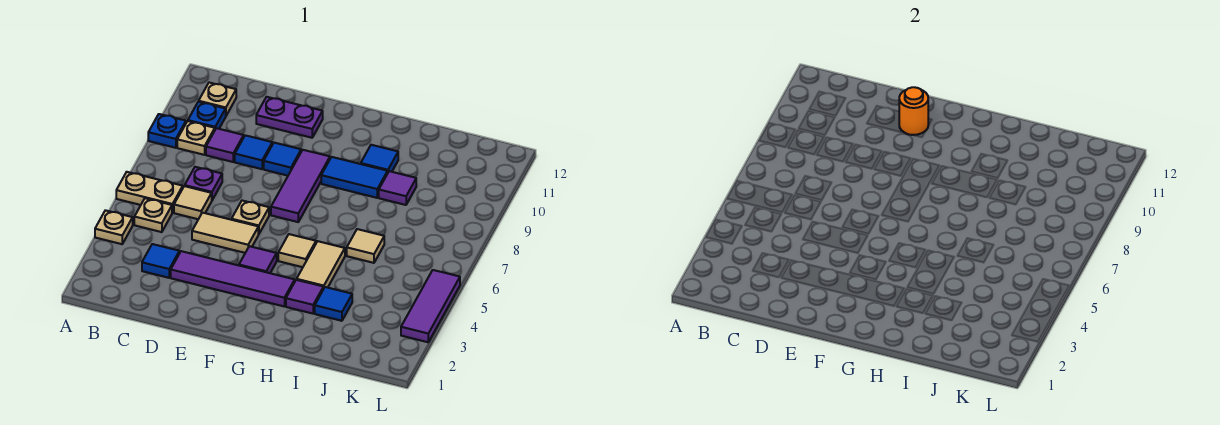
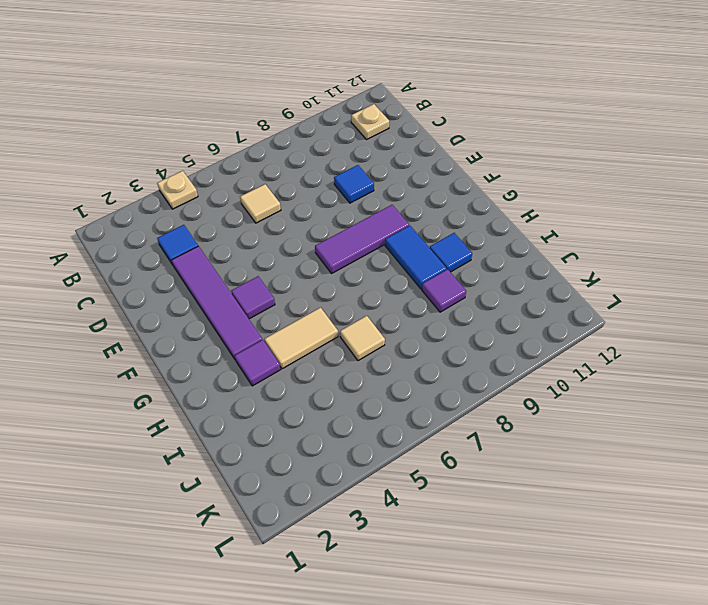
none -> tan plate A6:B6 level 1
none -> blue plate A9 level 1
none -> tan plate B5 level 1

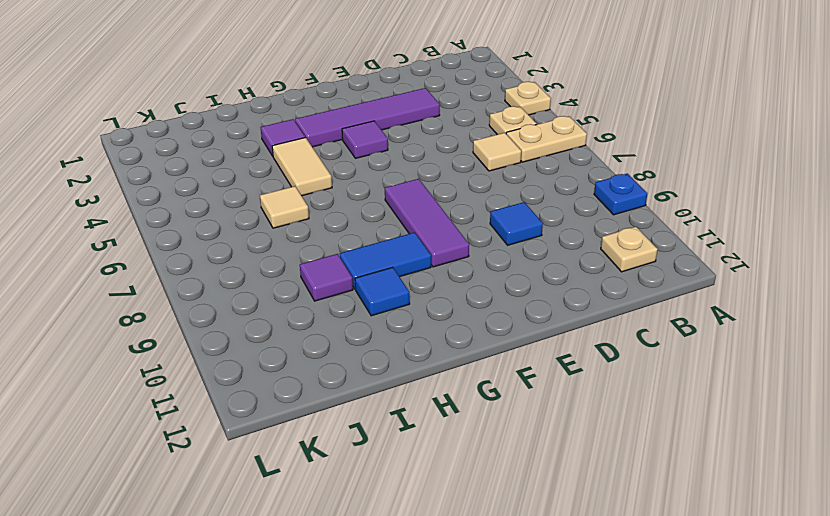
none -> tan plate B9 level 1
none -> blue plate B10 level 1
none -> blue tile C3 level 1

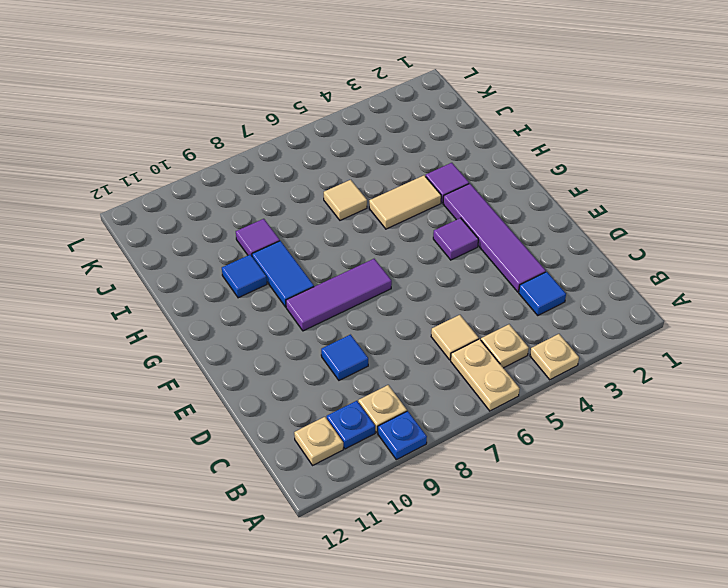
none -> purple plate C7 level 1
none -> purple tile C9 level 1
none -> tan tile D5:E5 level 1

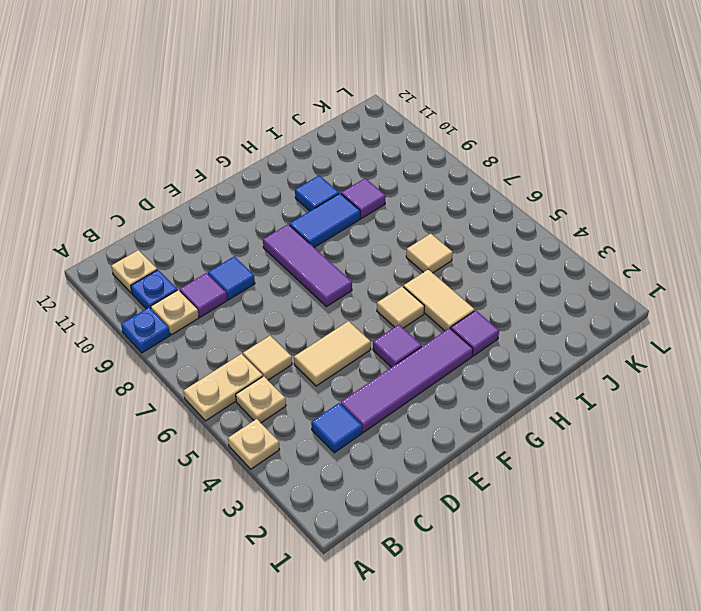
none -> purple plate C7 level 1
none -> purple plate D11:E11 level 1
none -> tan plate E6 level 1

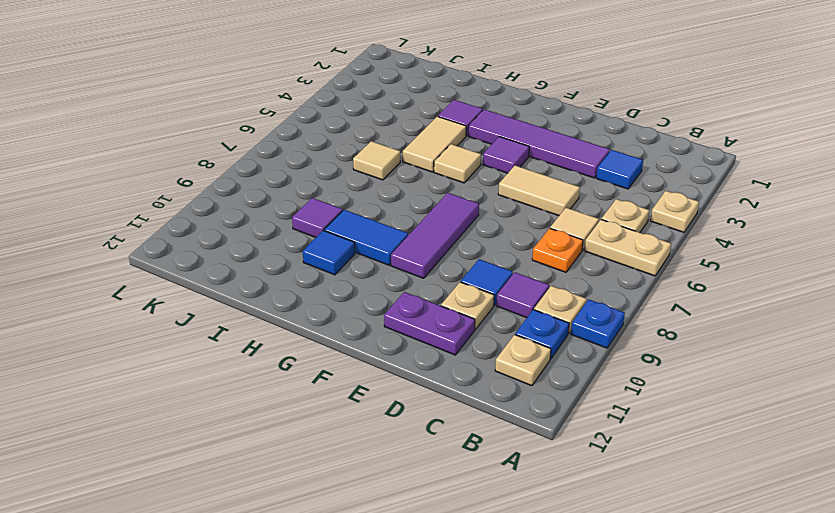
orange plate C7 level 1 -> purple plate C7 level 1
tan plate D10 level 1 -> tan plate E6 level 1
none -> blue tile E9 level 1
none -> blue tile I3 level 1
none -> purple tile L3:L5 level 1

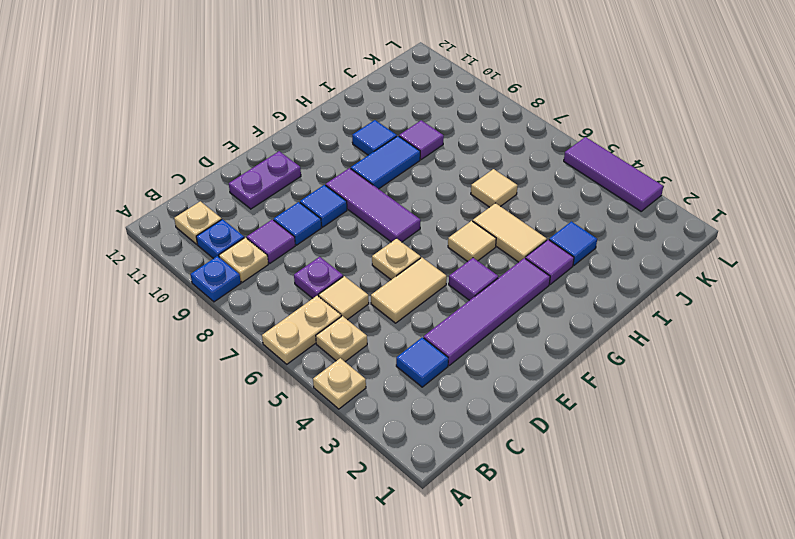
none -> orange round brick E11 level 2

